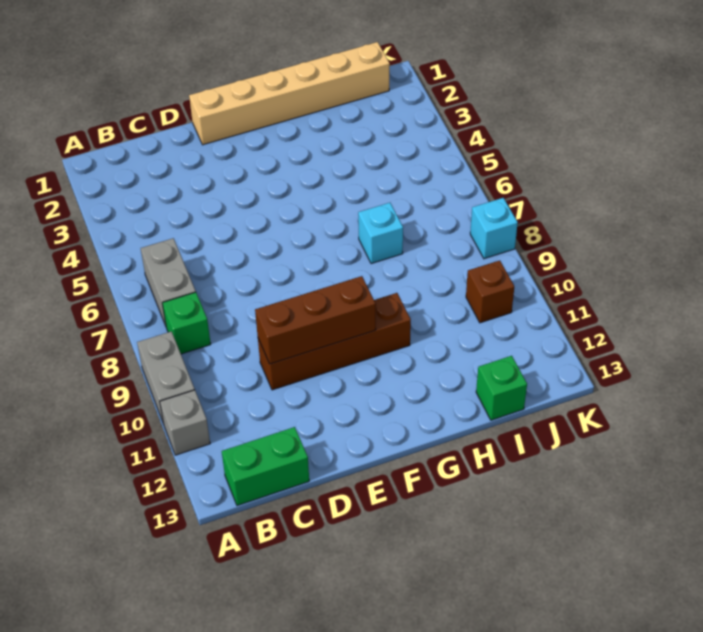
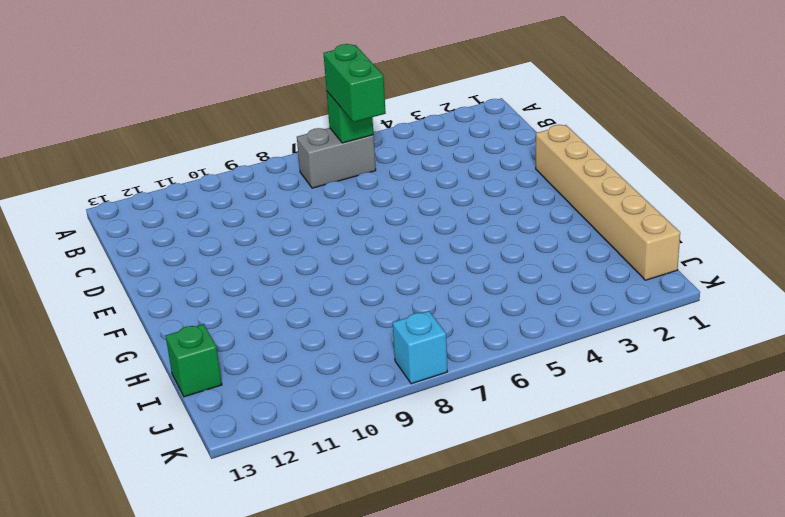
green brick B6 level 2 -> green brick B8 level 1
green brick B6:C6 level 3 -> green brick B13:C13 level 1
none -> grey brick A9:A10 level 1
none -> grey brick A11 level 1
none -> brown brick D10:G10 level 1

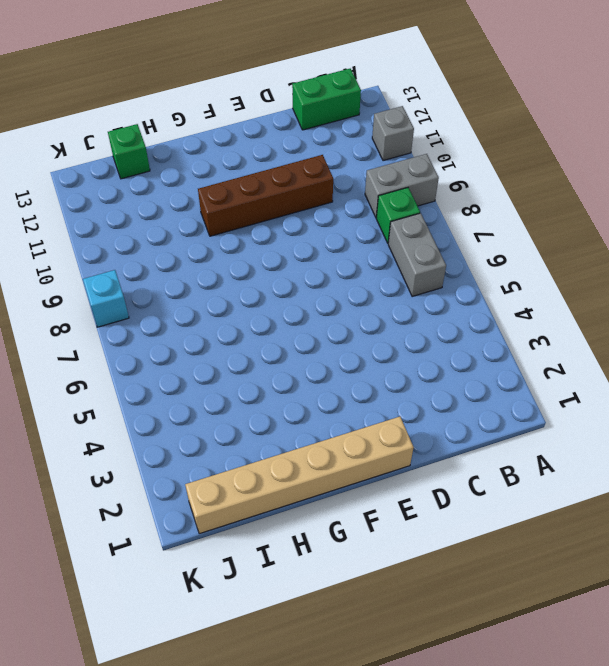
grey brick A9:B9 level 1 -> grey brick A9:A10 level 1
none -> cyan brick H7 level 1
none -> brown brick J10 level 1
none -> brown brick D10:F10 level 2

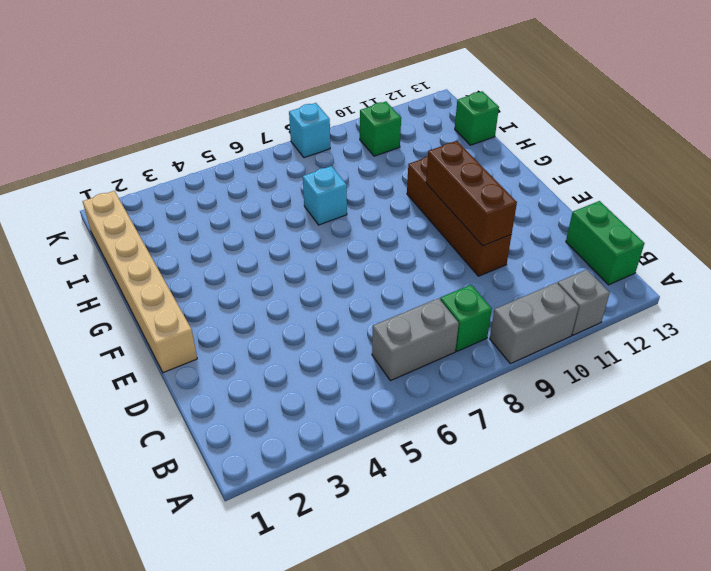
green brick J10 level 1 -> brown brick J10 level 1

